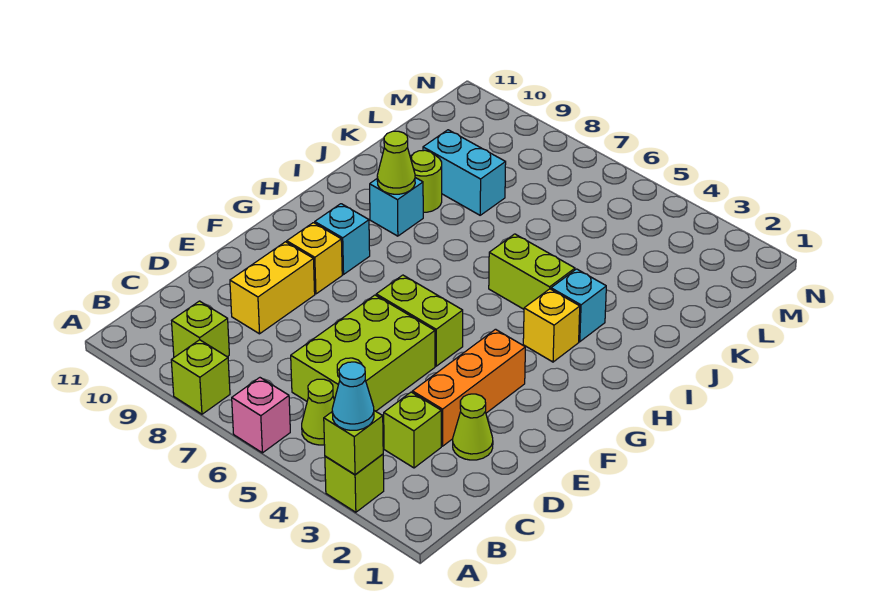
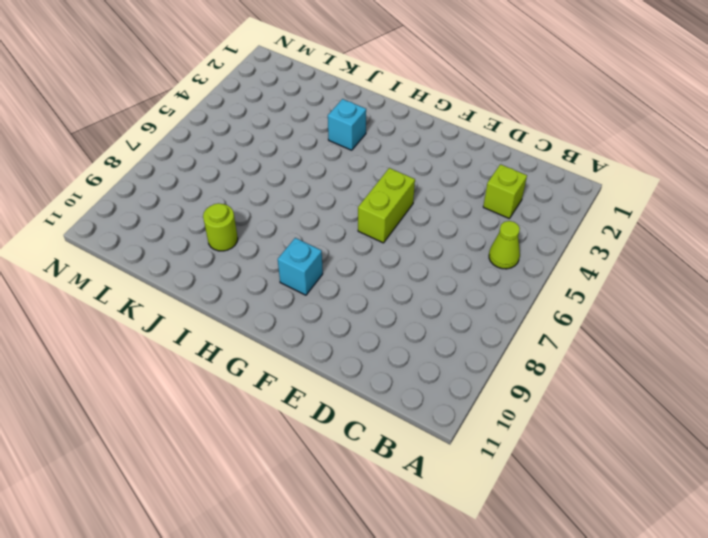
none -> lime brick A3 level 1
none -> pink brick A6 level 1
none -> lime brick A8 level 1

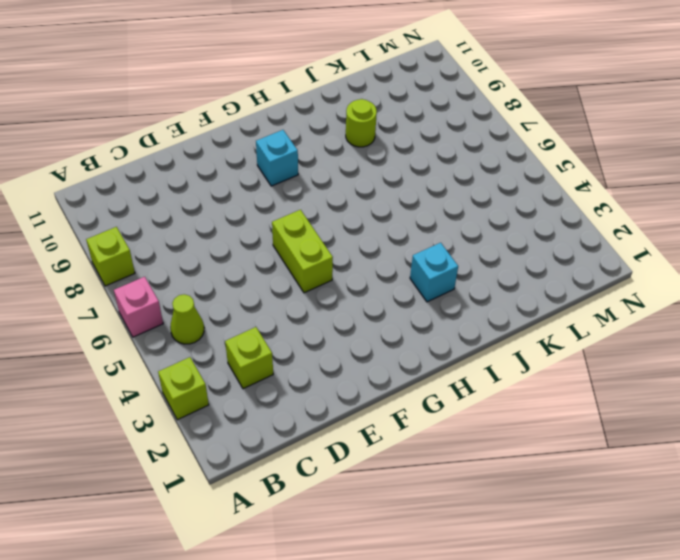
none -> lime brick B9 level 1
none -> lime brick C5:E6 level 1
none -> lime cone D2 level 1

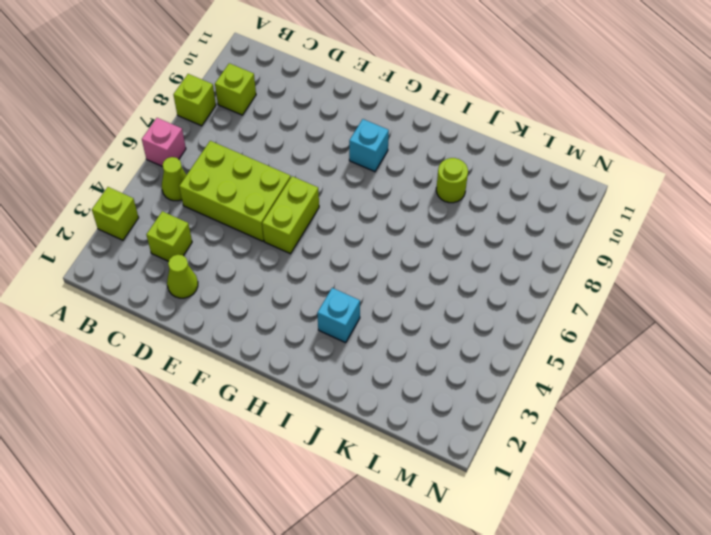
none -> orange brick D3:F3 level 1
none -> yellow brick D9:E9 level 1
none -> yellow brick F9 level 1

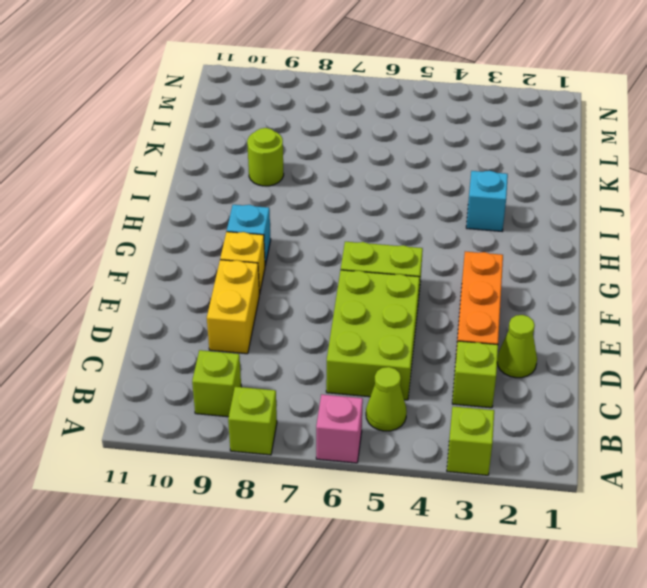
none -> yellow brick H3 level 1
none -> lime brick I4:I5 level 1
none -> cyan brick I9 level 1

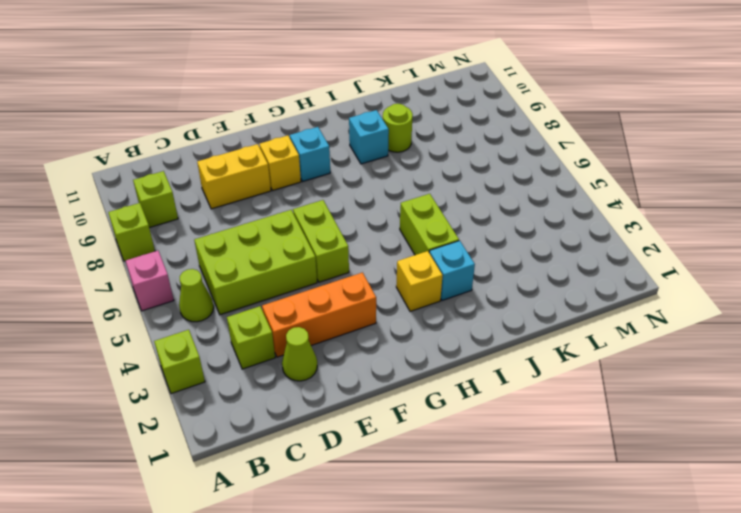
none -> cyan brick K8:K9 level 1
none -> lime brick A3 level 2
none -> lime cone I9 level 2

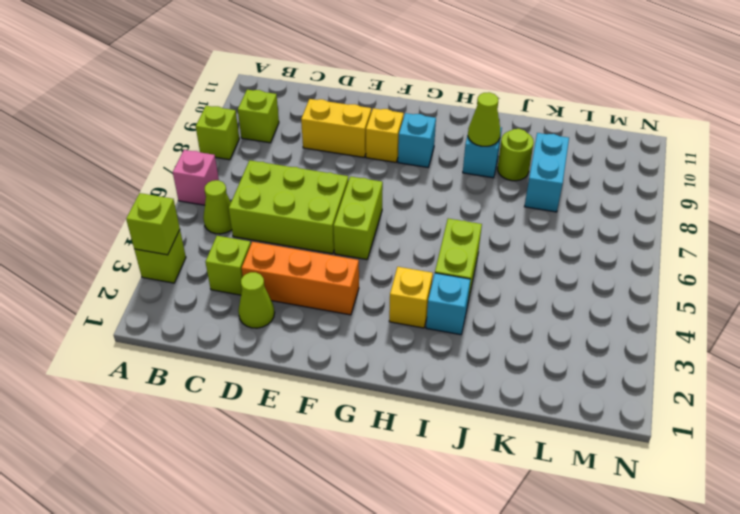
none -> cyan cone A3 level 3

